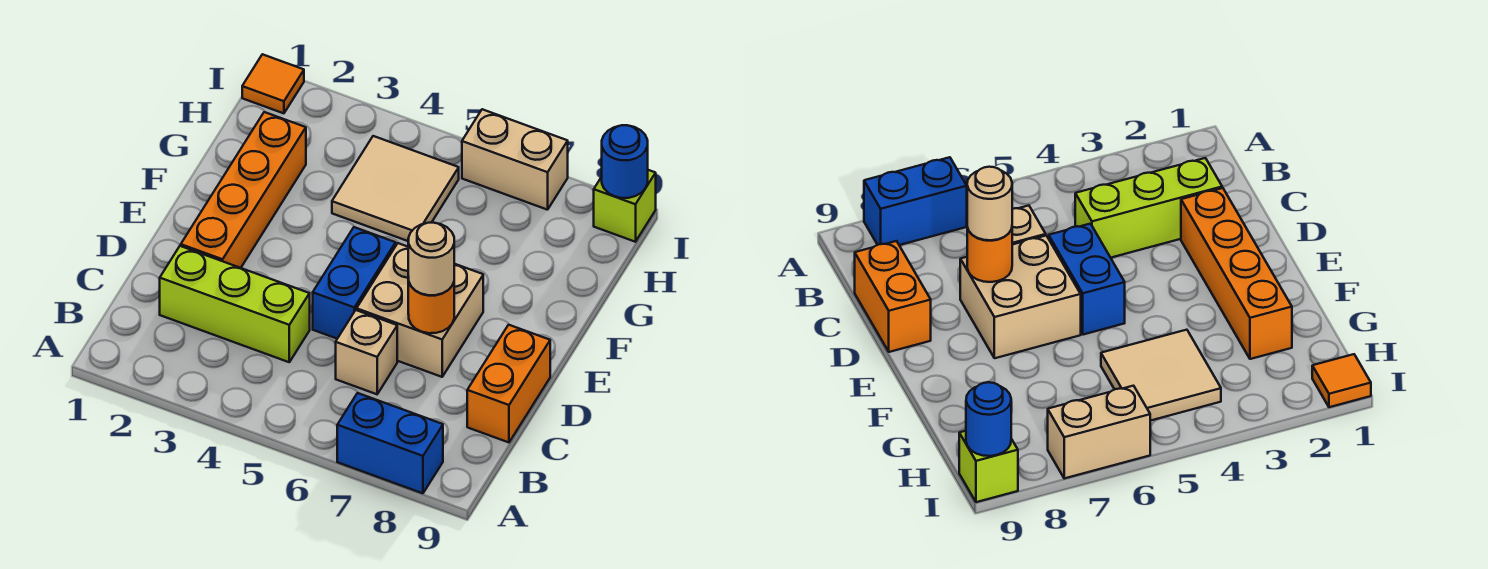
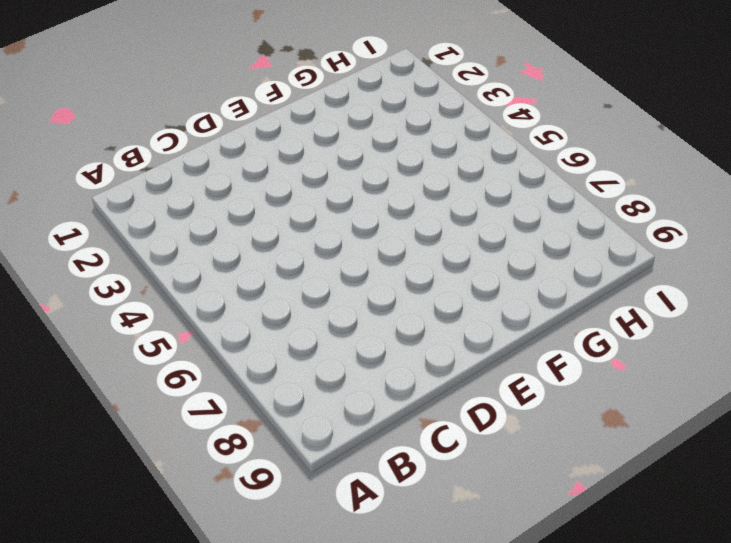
none -> blue brick A7:A8 level 1
none -> lime brick C2:C4 level 1
none -> tan brick C6 level 1

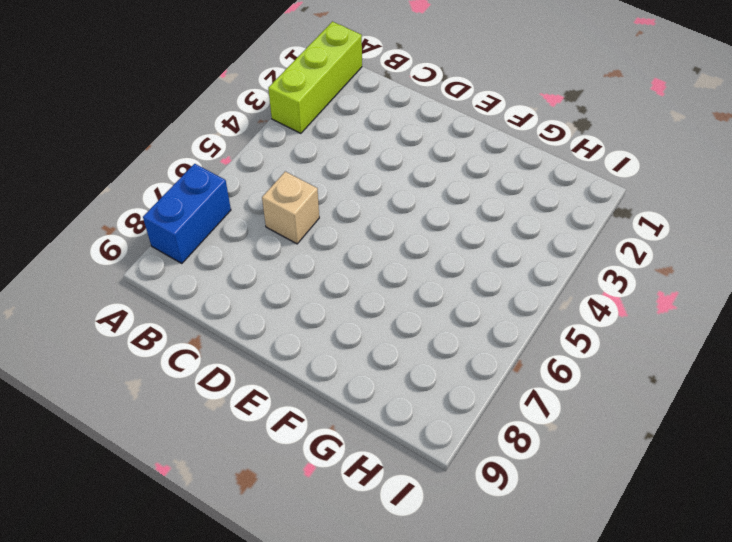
lime brick A1:A3 level 1 -> lime brick C2:C4 level 1
none -> orange brick C9:D9 level 1
none -> orange brick D2:G2 level 1
none -> blue brick D5:E5 level 1

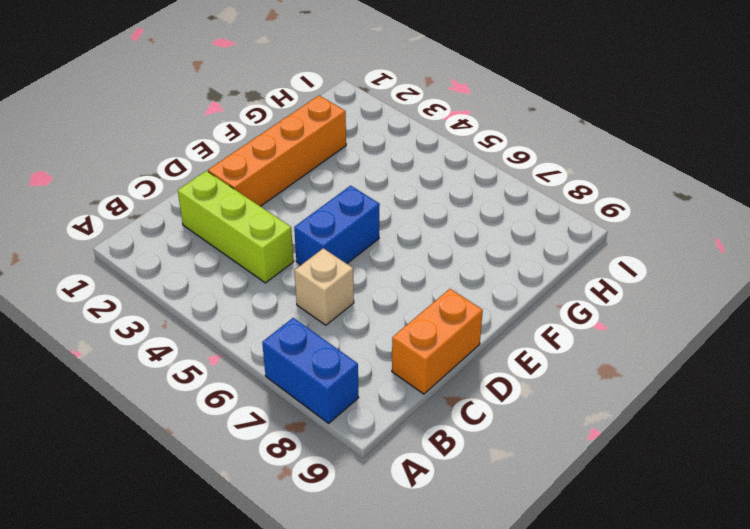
none -> tan brick D6:E7 level 1
none -> tan tile G4:H5 level 1
none -> orange tile I1 level 1

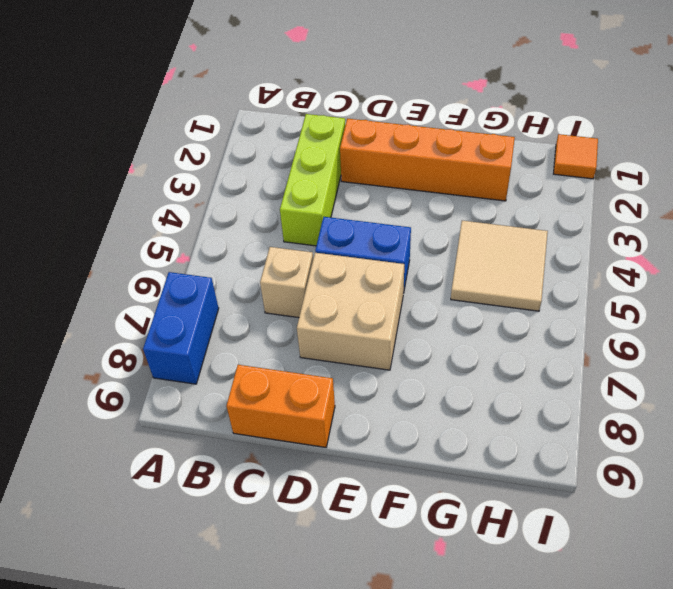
none -> tan brick I6:I7 level 1
none -> lime brick I9 level 1
none -> orange round brick D7 level 2

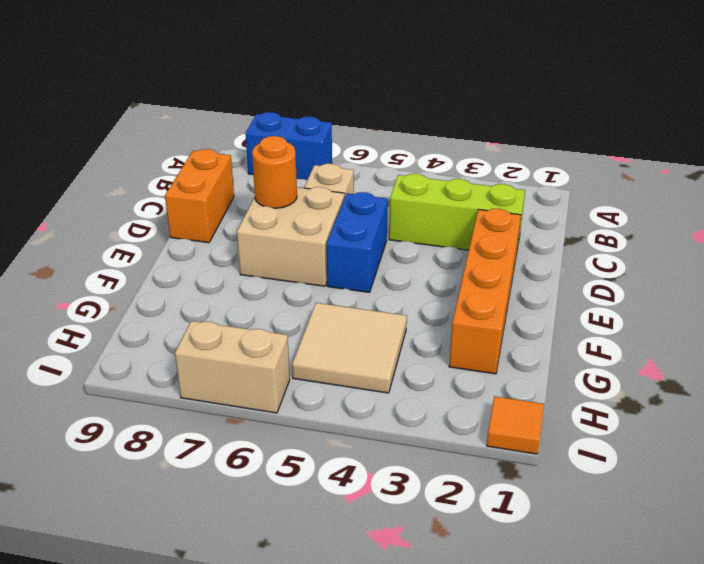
none -> lime brick I9 level 1
none -> blue round brick I9 level 2
none -> tan round brick D7 level 3

